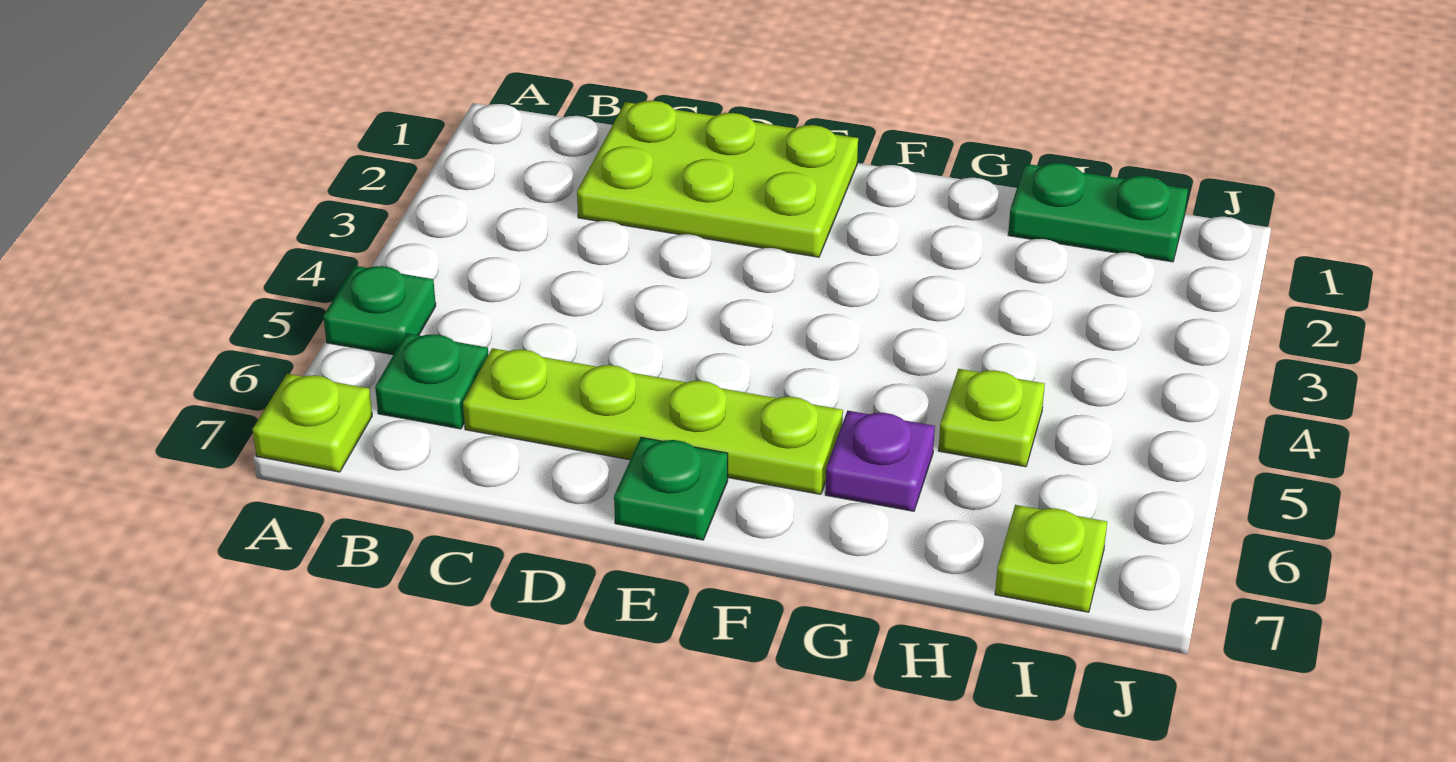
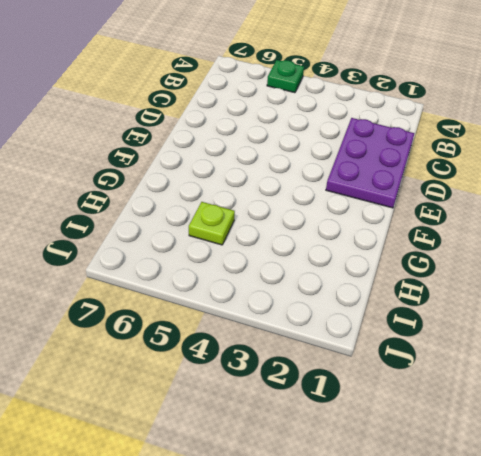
purple plate C1:E2 level 1 -> lime plate C1:E2 level 1
none -> lime plate A7 level 1
none -> green plate B6 level 1

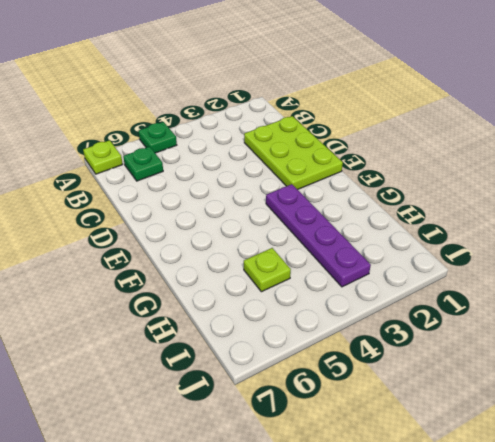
purple plate F3:I3 level 1 -> none
none -> lime plate C6:F6 level 1
none -> green plate E7 level 1

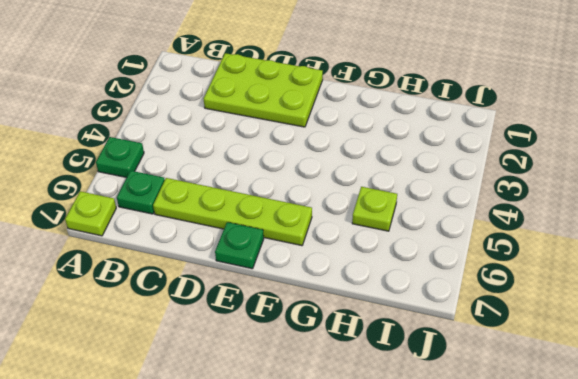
none -> purple plate G6 level 1
none -> green plate H1:I1 level 1

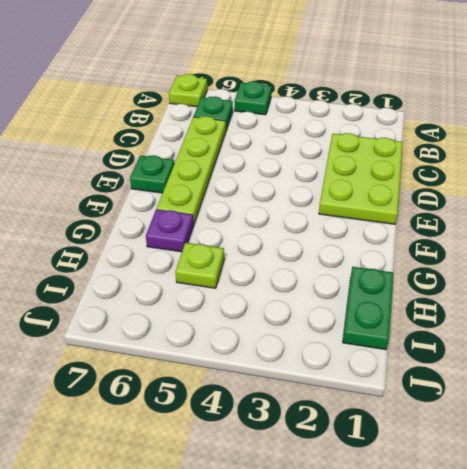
none -> lime plate I7 level 1

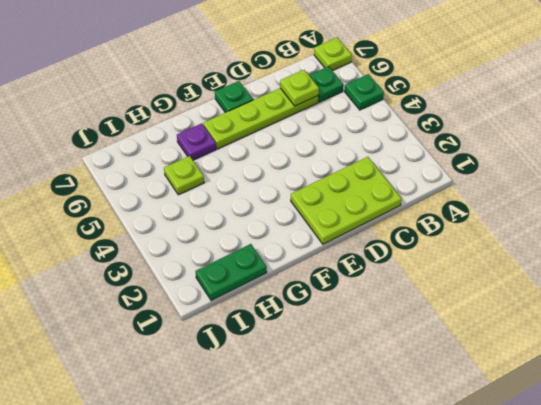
lime plate C6 level 2 -> lime plate I7 level 1

